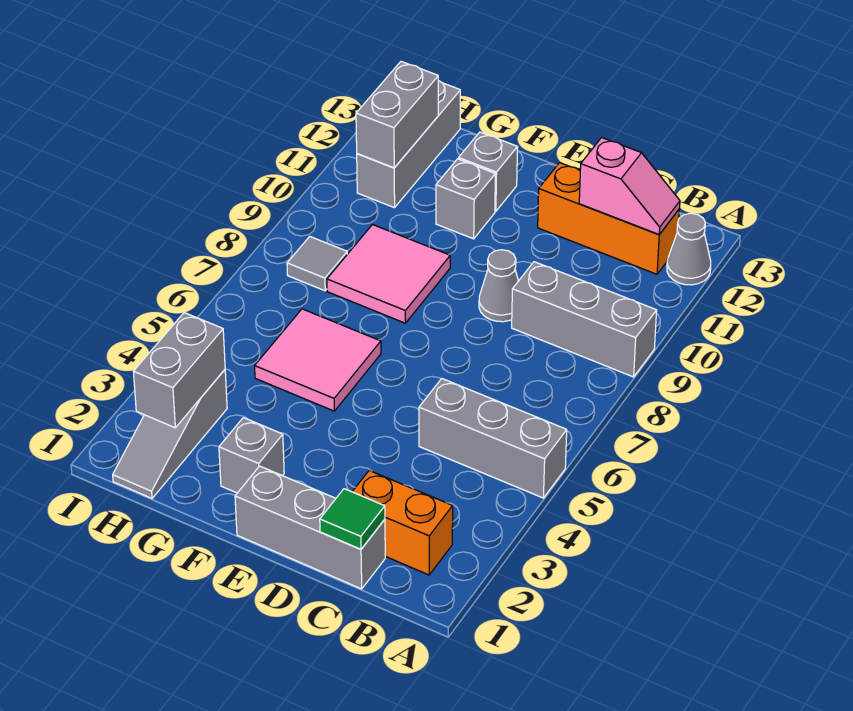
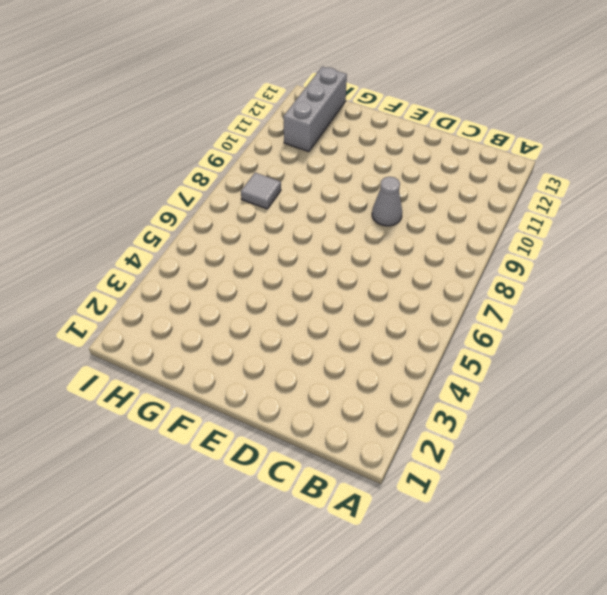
none -> grey brick A5:C5 level 1
none -> grey brick A9:C9 level 1
none -> grey cone A12 level 1

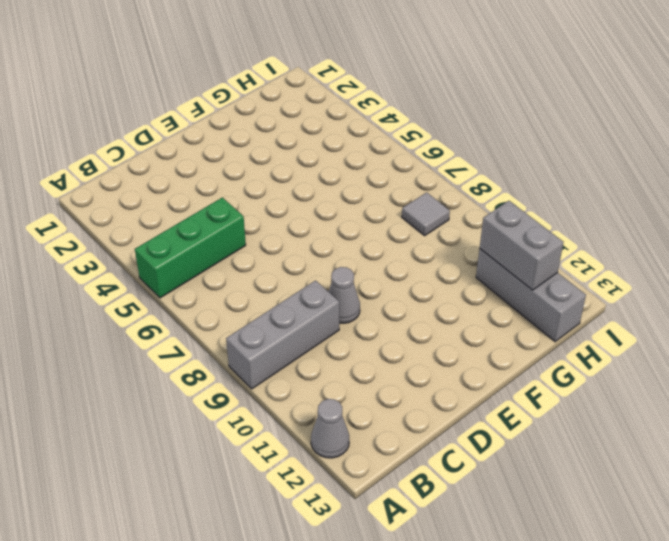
green brick A5:C5 level 1 -> grey brick A5:C5 level 1
none -> orange brick B2:C2 level 1
none -> orange brick B12:D12 level 1
none -> grey brick C1:E1 level 1

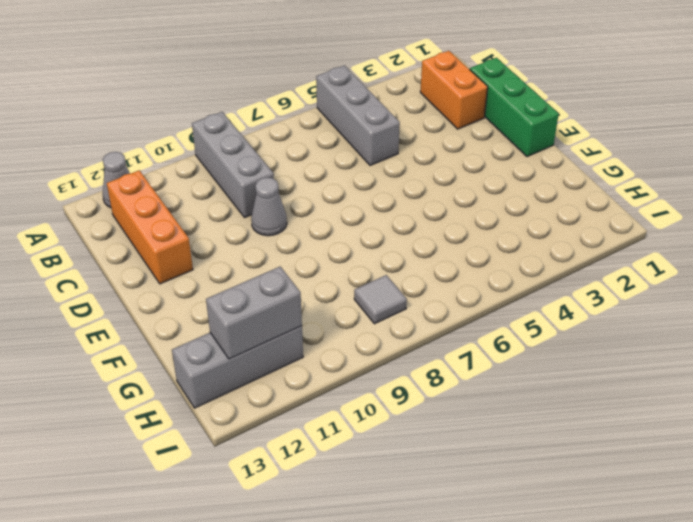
green brick C1:E1 level 1 -> grey brick C1:E1 level 1
none -> grey brick F2 level 1
none -> pink tile F5:G6 level 1
none -> pink tile F8:G9 level 1

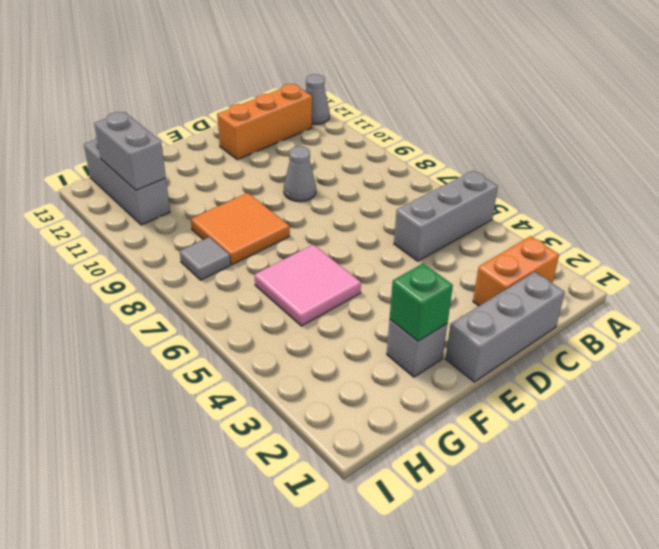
green brick F2 level 2 -> none
orange tile F8:G9 level 1 -> pink tile F8:G9 level 1
none -> grey brick A9:C9 level 1
none -> grey brick F11 level 1
none -> grey brick F12 level 1

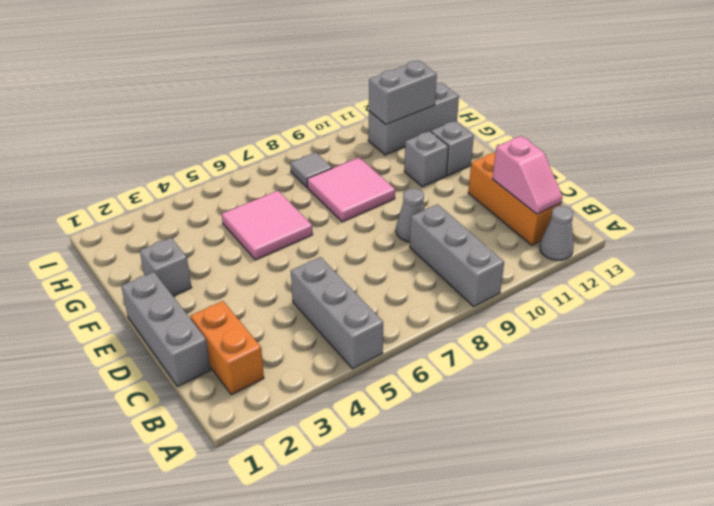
none -> grey slope H1:H3 level 1 top 3
none -> green tile C1 level 2
none -> grey brick H2:H3 level 2

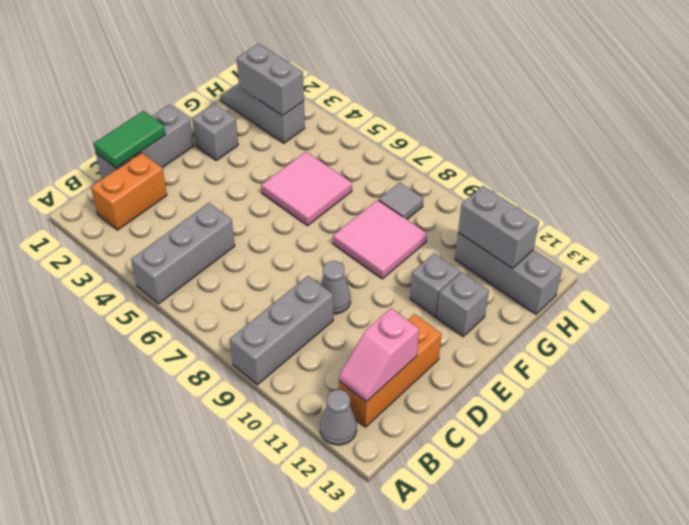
green tile C1:D1 level 2 -> green tile C1 level 2

